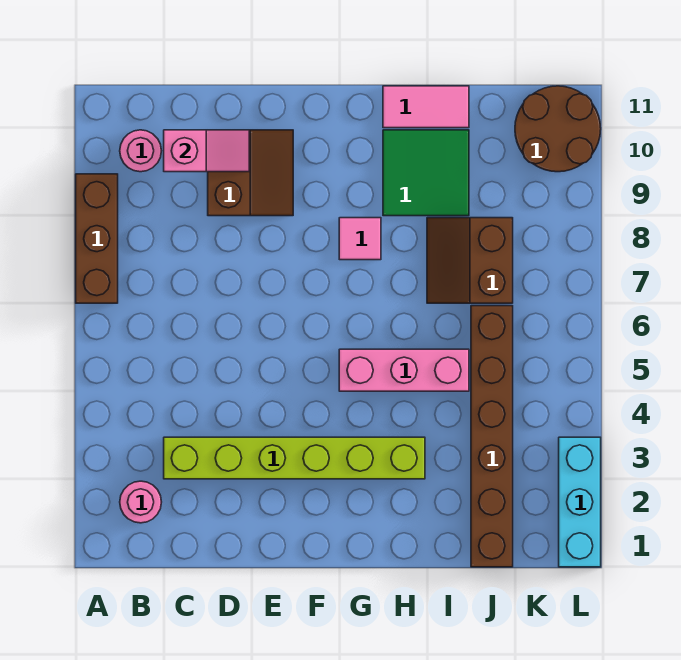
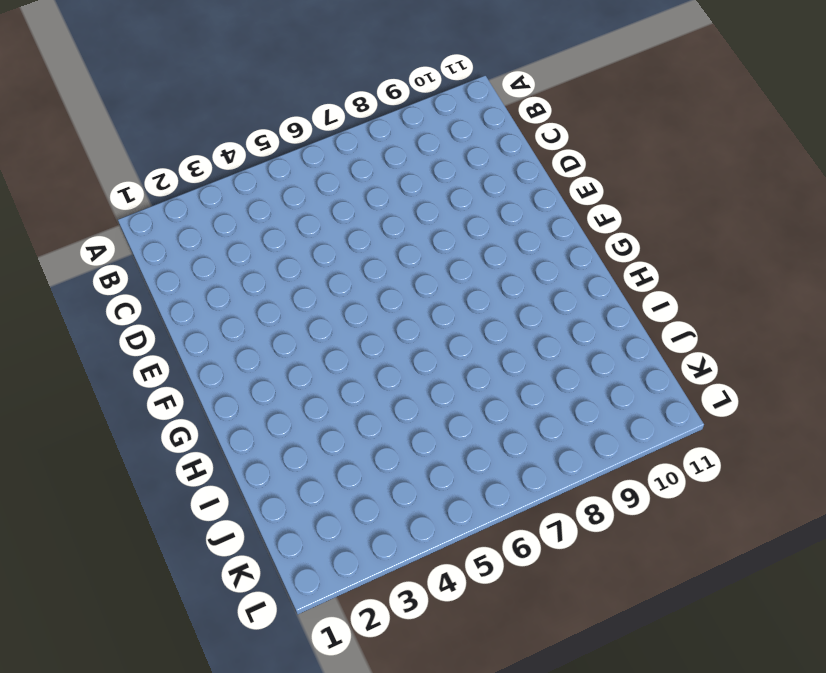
none -> brown brick A7:A9 level 1
none -> pink round brick B2 level 1
none -> pink round brick B10 level 1

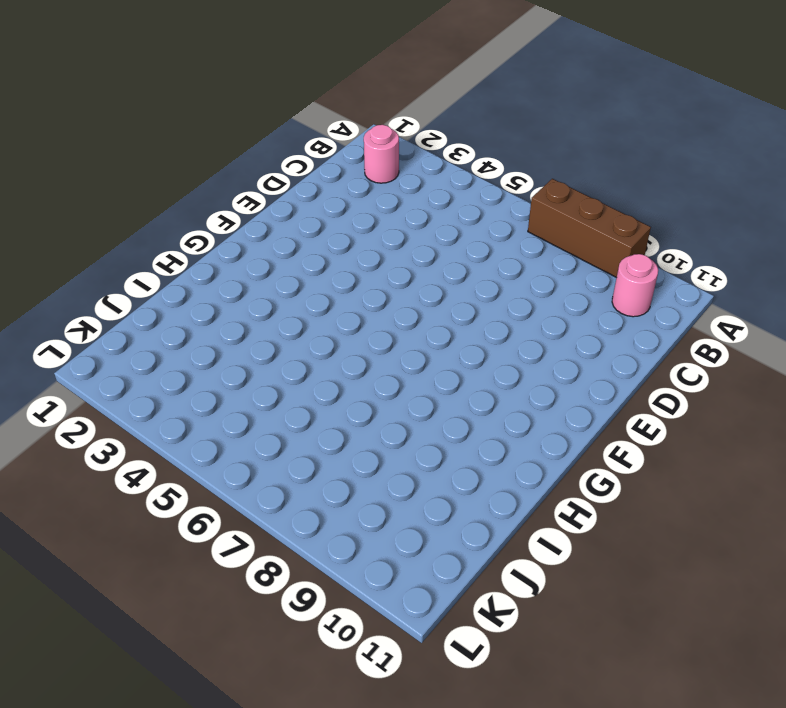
none -> lime brick C3:H3 level 1
none -> brown slope D9:E10 level 1 top D
none -> pink brick G5:I5 level 1

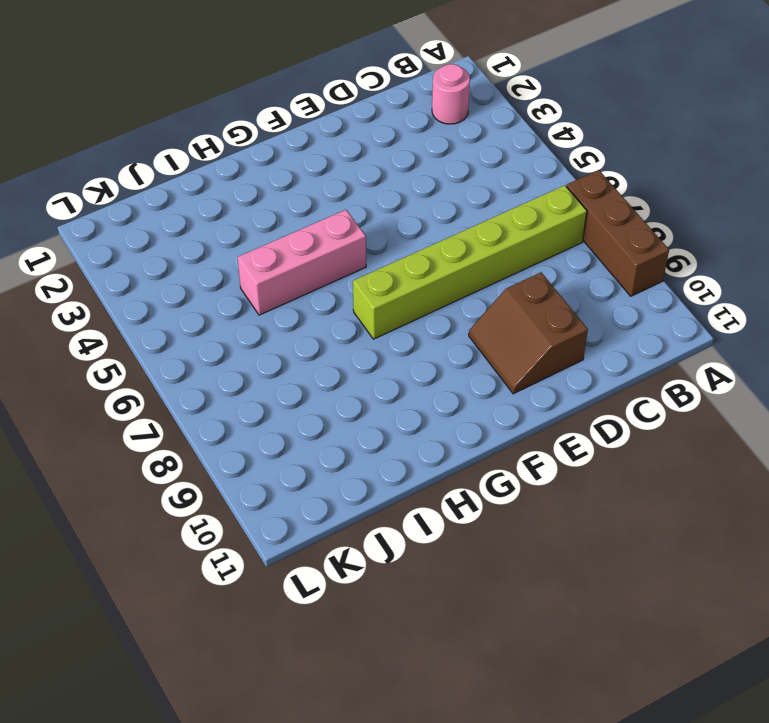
lime brick B7:G7 level 1 -> lime brick C3:H3 level 1
none -> pink round brick B10 level 1
none -> pink tile G8 level 1
none -> green tile H9:I10 level 1

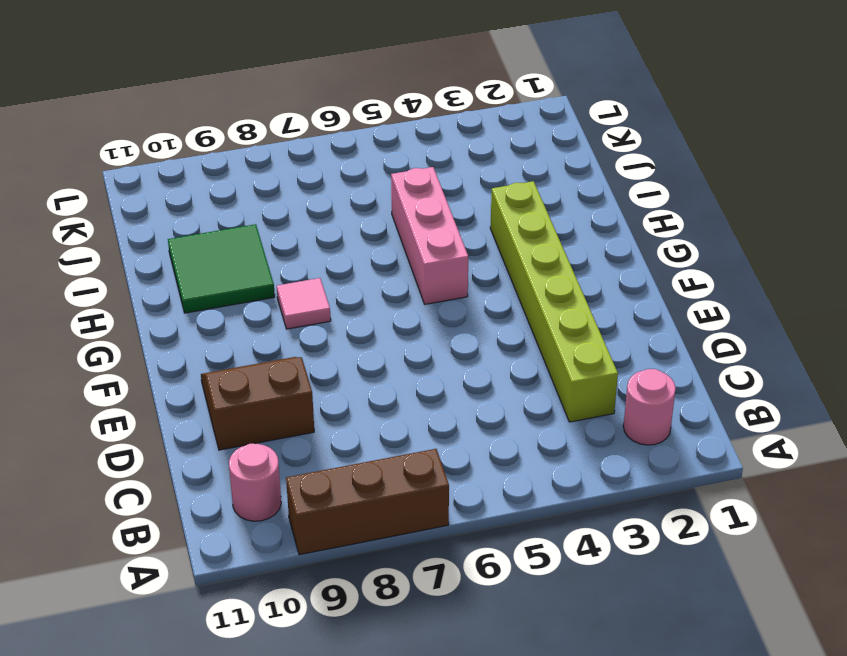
none -> pink tile H11:I11 level 1
none -> brown slope I7:J8 level 1 top J
none -> brown brick J1:J6 level 1

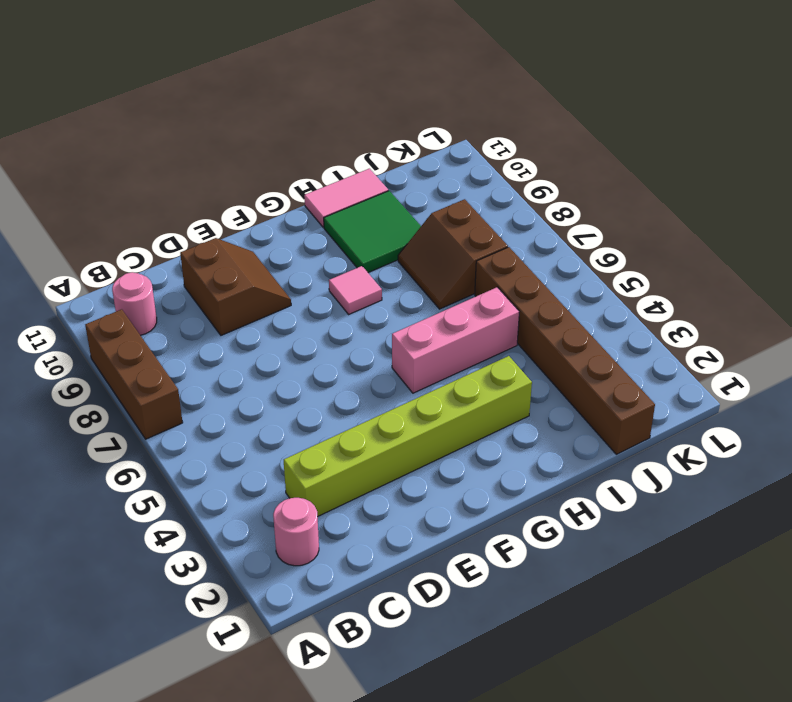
none -> brown round brick K10:L11 level 1
none -> cyan brick L1:L3 level 1
none -> pink slope C10:D10 level 2 top C

